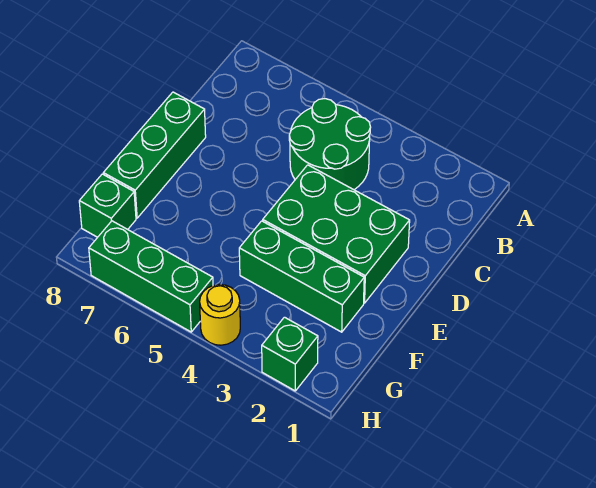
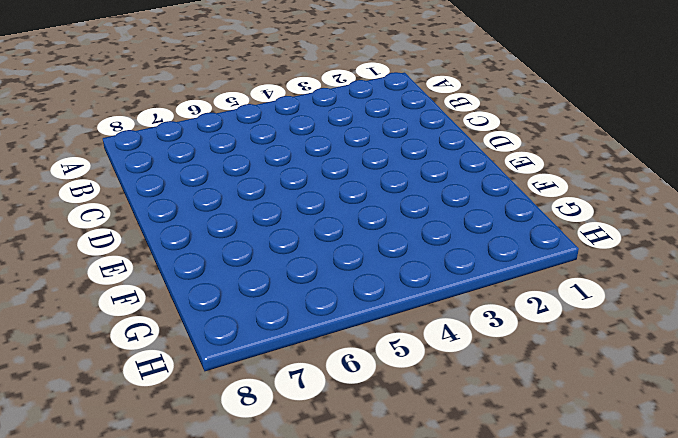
none -> green round brick B4:C5 level 1
none -> green brick D2:E4 level 1

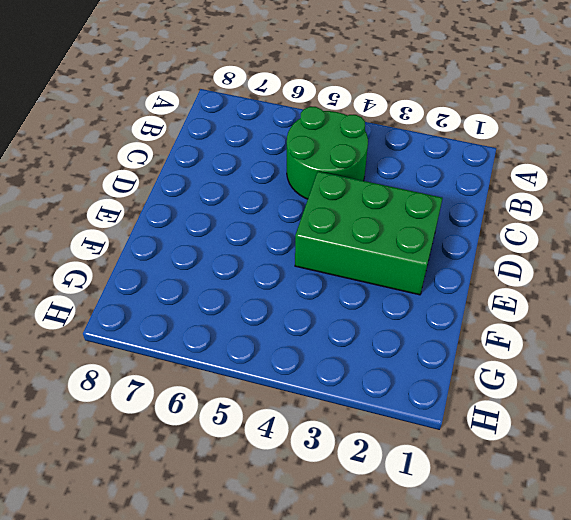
none -> green brick D8:F8 level 1
none -> green brick F2:F4 level 1

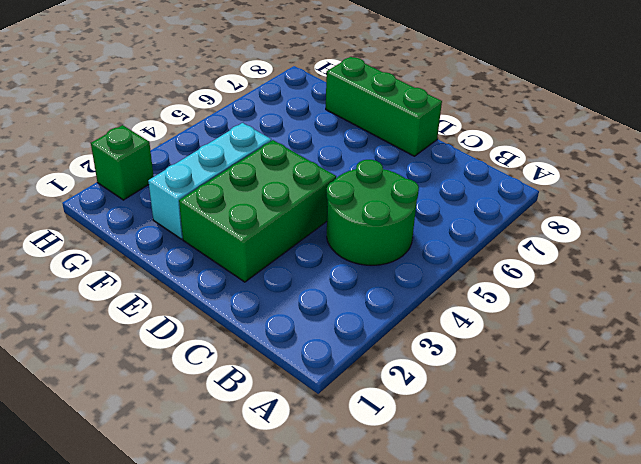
cyan brick F2:F4 level 1 -> green brick F2:F4 level 1
none -> green brick G8 level 1
none -> yellow round brick H4 level 1

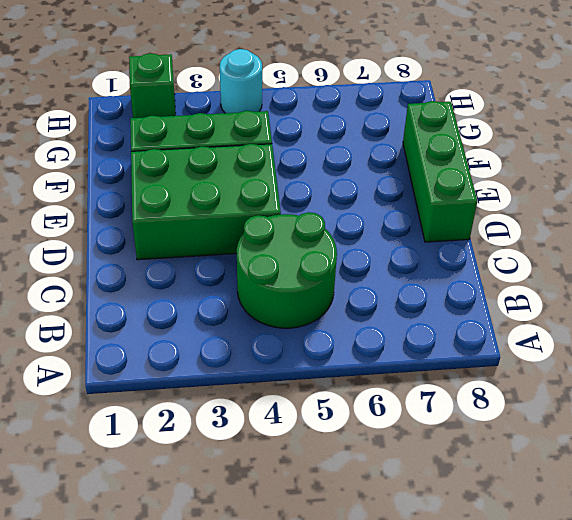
cyan round brick H4 level 1 -> yellow round brick H4 level 1
none -> green brick G8 level 1
none -> green brick H5:H7 level 1

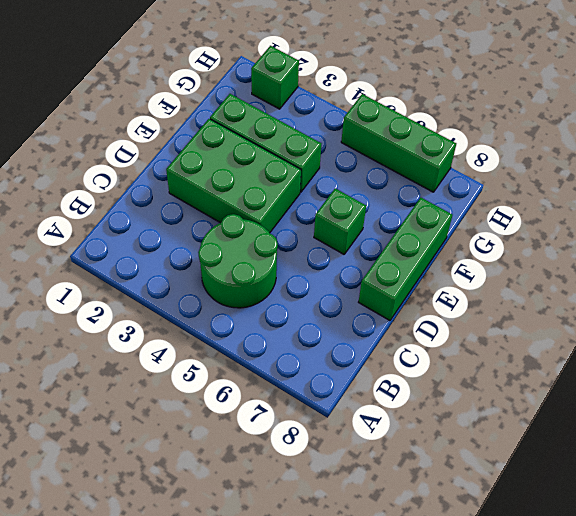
green brick E6 level 1 -> green brick G8 level 1
none -> yellow round brick H4 level 1

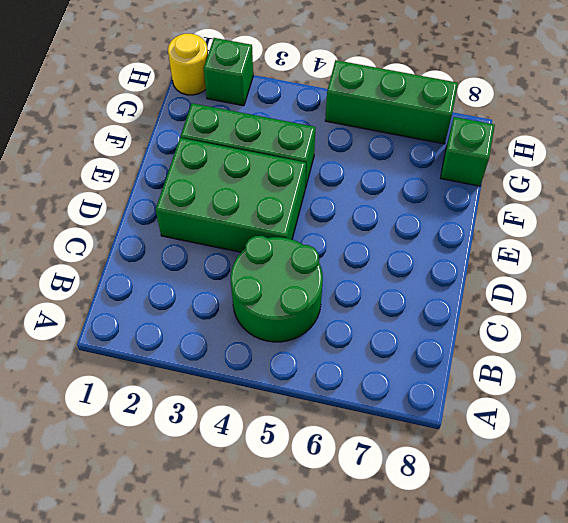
yellow round brick H1 level 1 -> yellow round brick H4 level 1
none -> green brick D8:F8 level 1

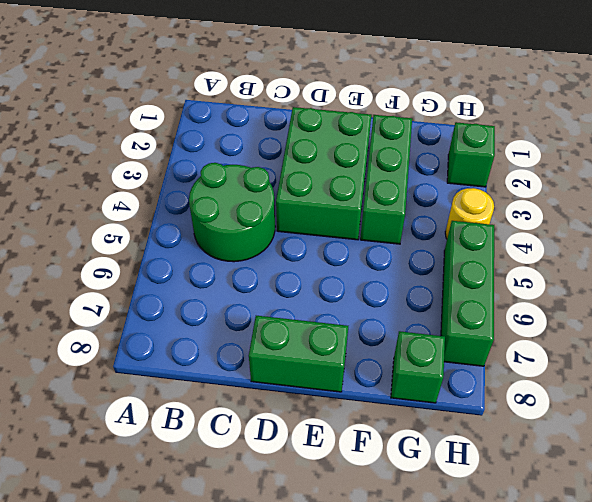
green brick D8:E8 level 1 -> green brick D8:F8 level 1

